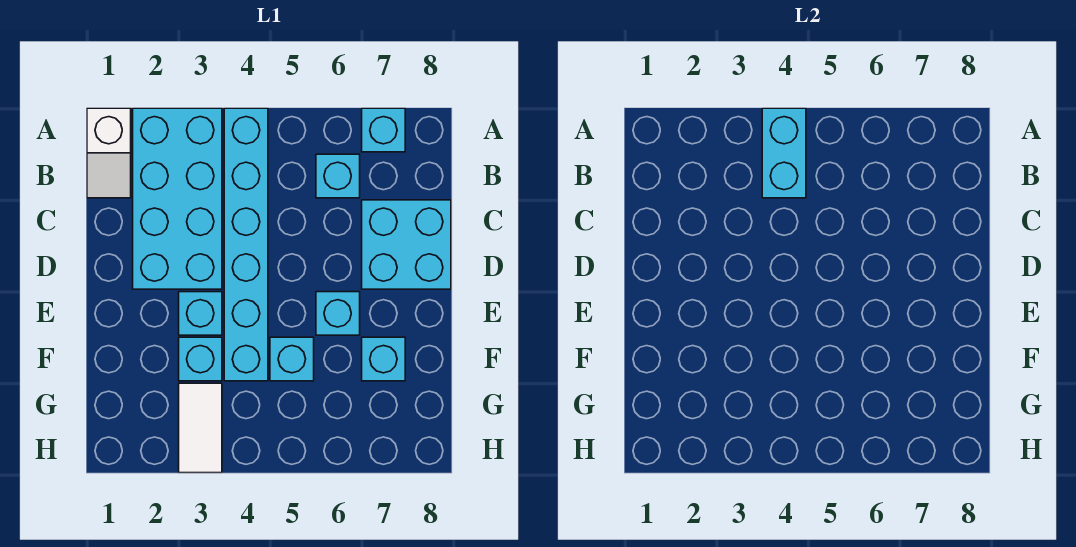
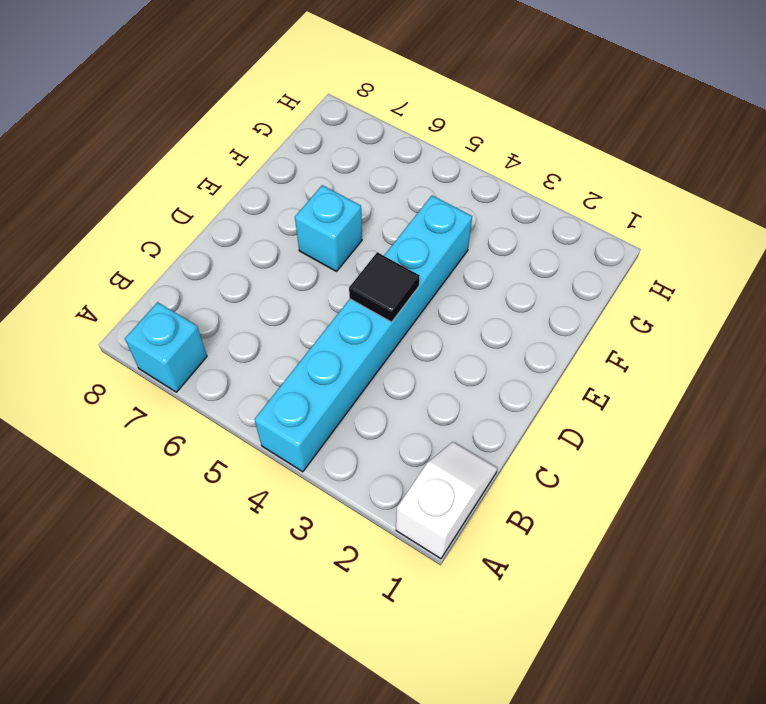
black tile D4 level 2 -> none
none -> cyan brick A2:D3 level 1
none -> cyan brick B6 level 1
none -> cyan brick C7:D8 level 1

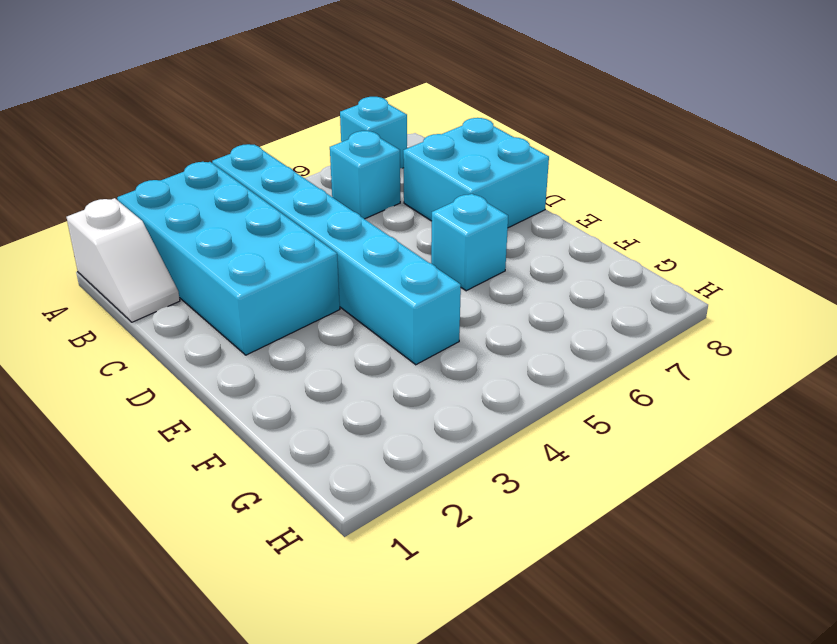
none -> cyan brick E3 level 1
none -> cyan brick F3 level 1
none -> cyan brick F5 level 1

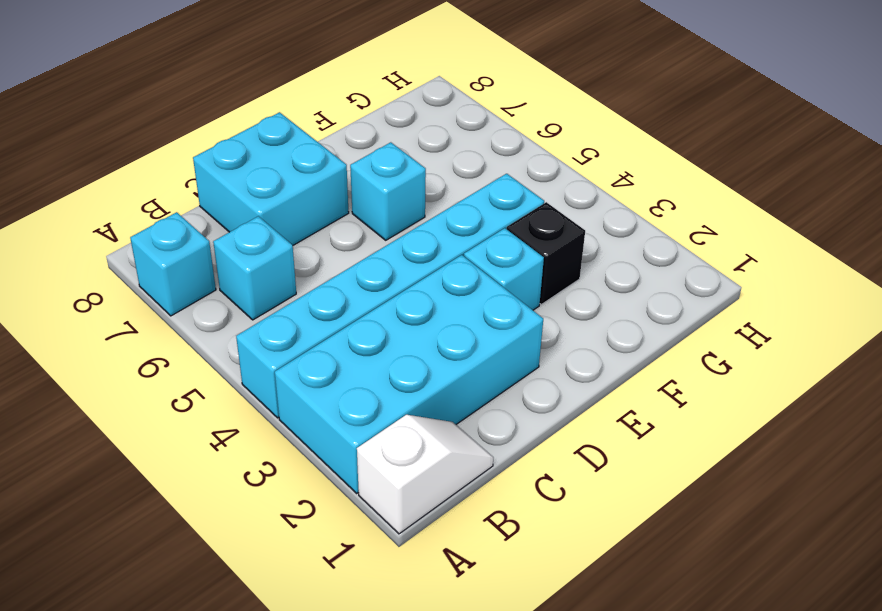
black brick F3 level 1 -> cyan brick F3 level 1
none -> cyan brick F5 level 1
none -> cyan brick F7 level 1
none -> white tile G3:H3 level 1

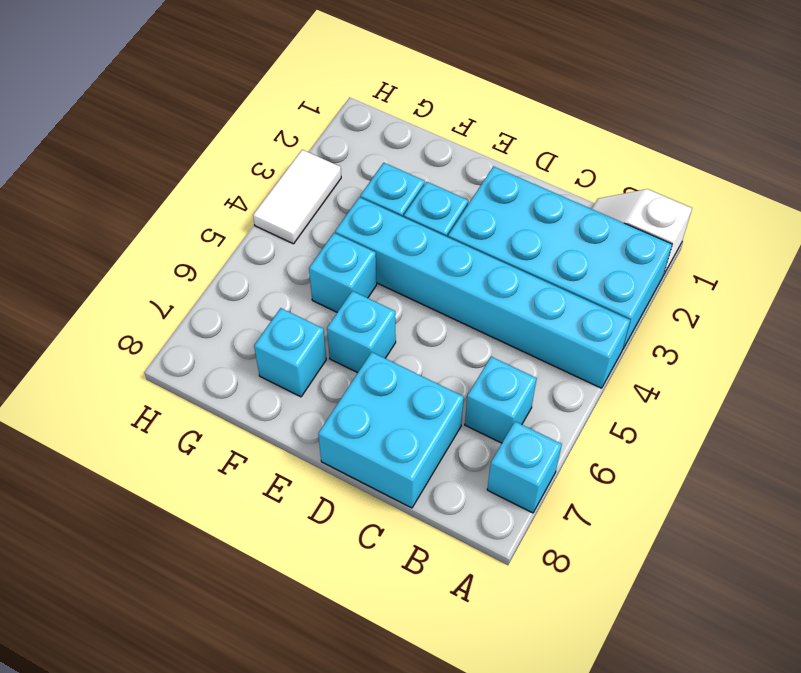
white tile H3:H4 level 1 -> white tile G3:H3 level 1
none -> cyan brick A4:B4 level 2

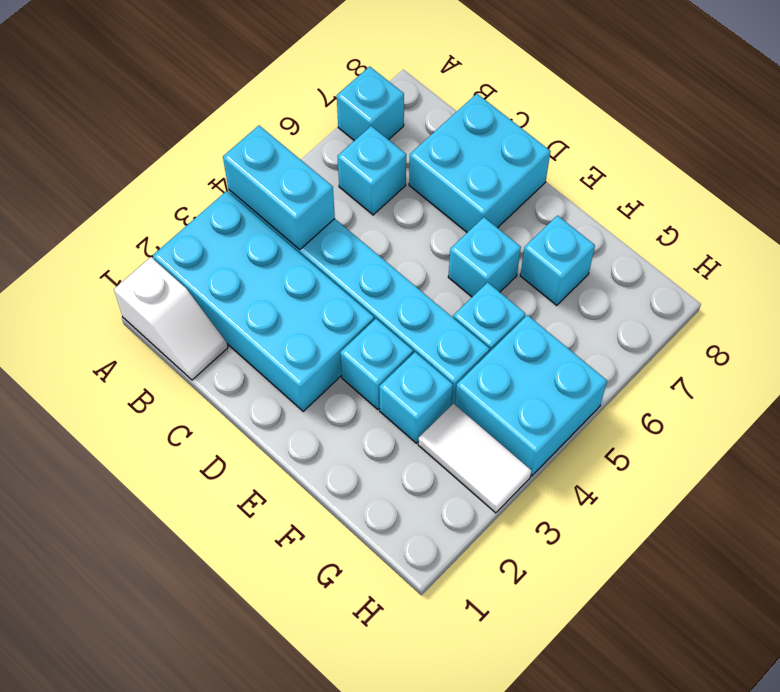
cyan brick G4:H5 level 1 -> none

